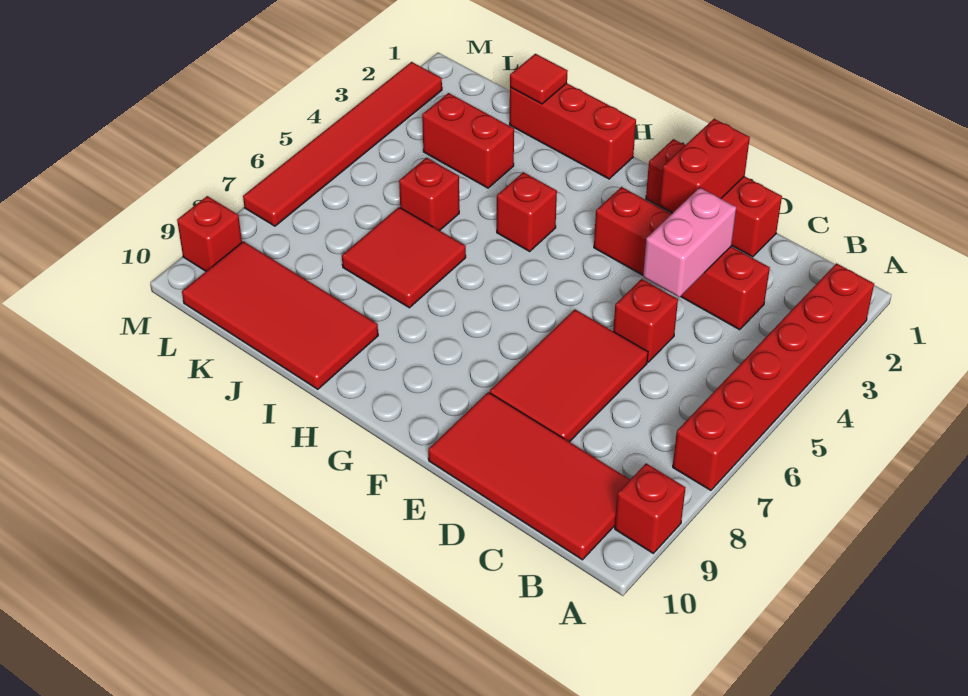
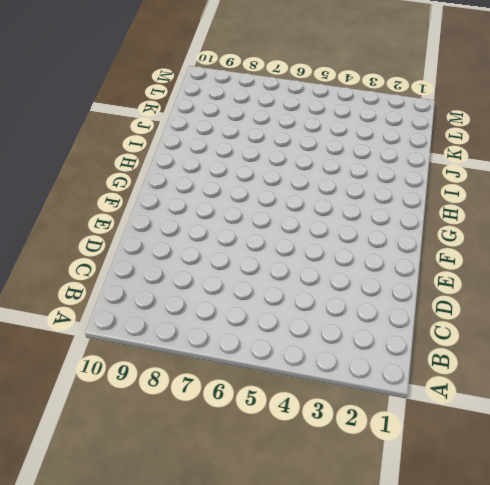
none -> red brick A2:A7 level 1
none -> red brick A9 level 1
none -> red tile B9:E10 level 1

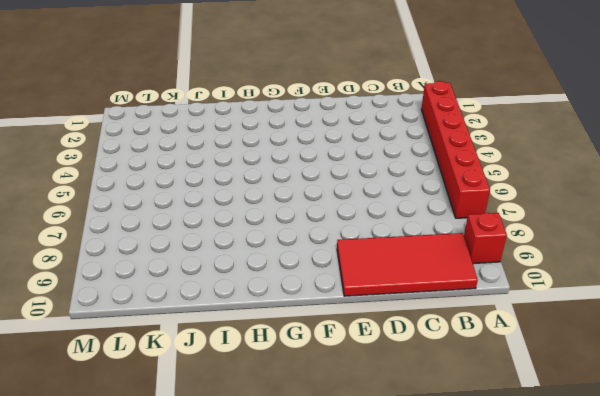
none -> red brick C3:F3 level 1
none -> red brick D1:F1 level 1
none -> red brick D5 level 1

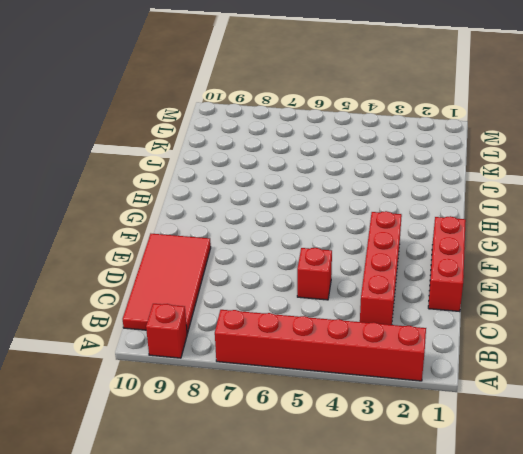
none -> red tile D6:E8 level 1
none -> red brick H1:J1 level 1
none -> red brick H4 level 1

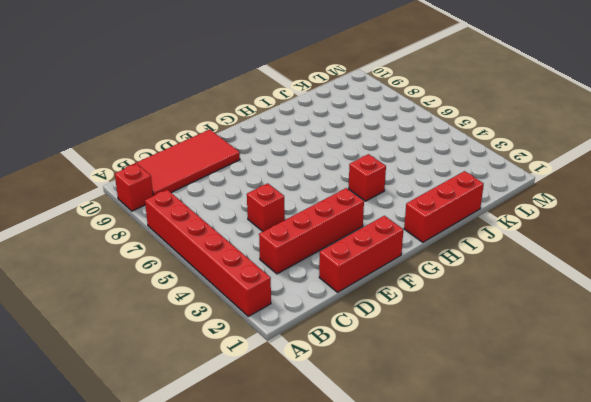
none -> red tile D6:E8 level 1
none -> red tile I6:J7 level 1
none -> red tile I9:L10 level 1

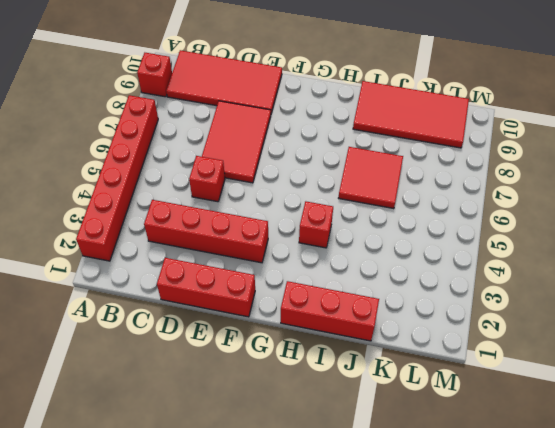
none -> red brick J3:K3 level 1
none -> red brick J5 level 1
none -> red tile M2:M7 level 1

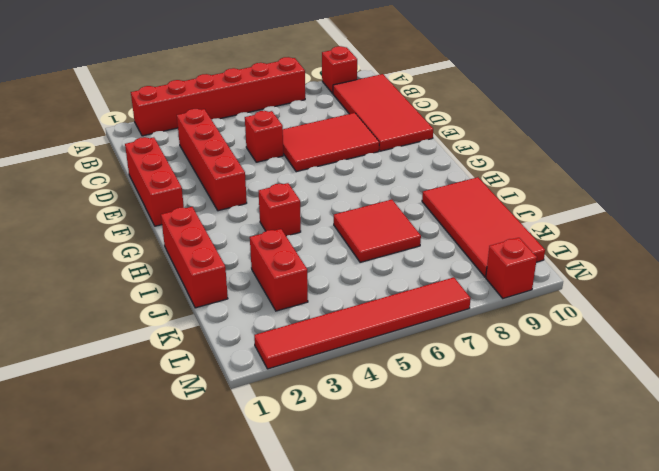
none -> red brick J5 level 1
none -> pink brick D3:D4 level 2
none -> red brick E1:E2 level 2

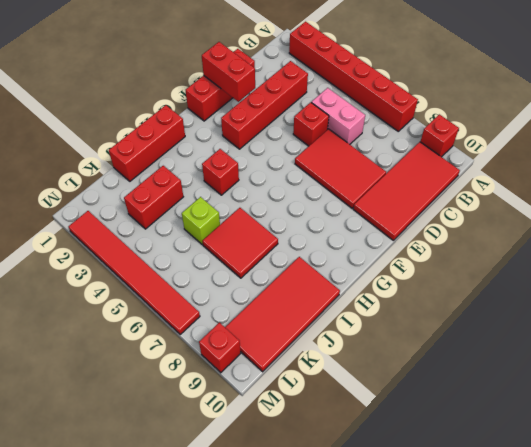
pink brick C5:C6 level 1 -> pink brick D3:D4 level 2
lime brick J5 level 1 -> red brick J5 level 1
none -> red tile J1 level 2

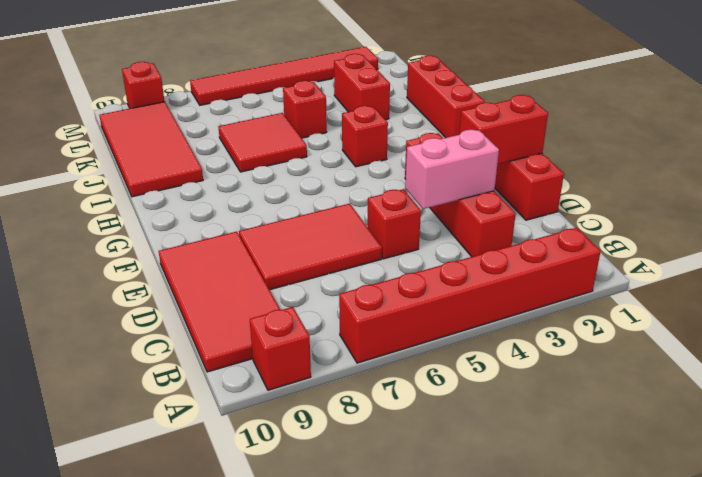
none -> red tile J1 level 2

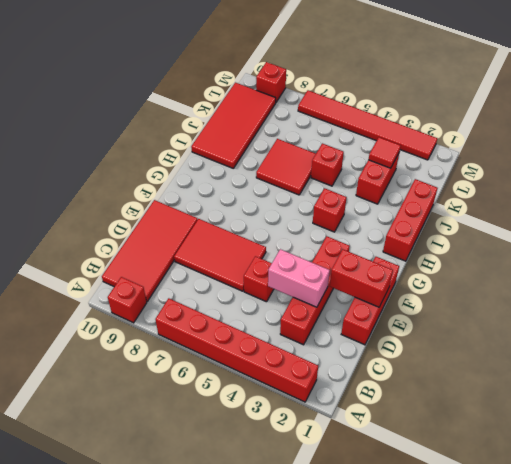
red tile K3 level 2 -> red tile J1 level 2

